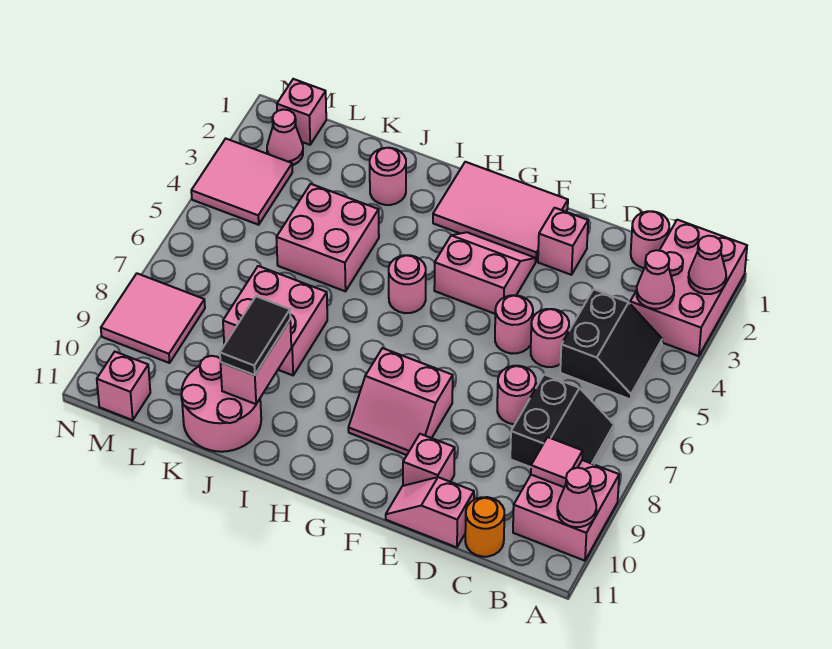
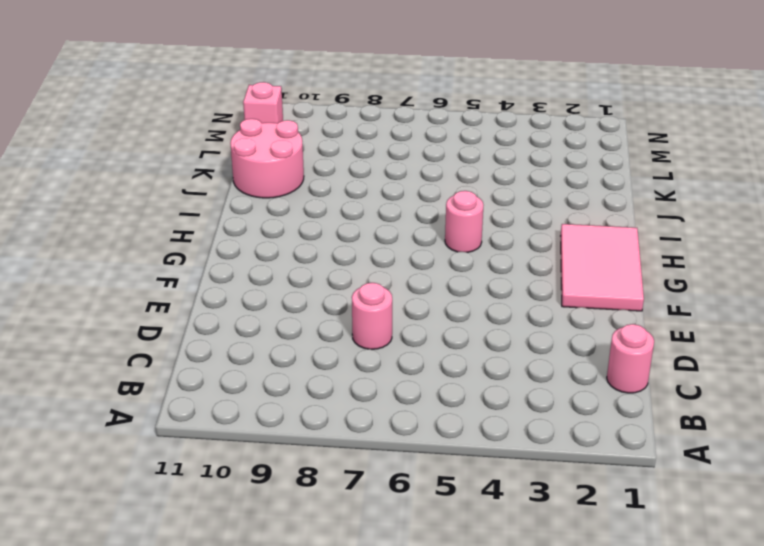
none -> pink brick A1:B3 level 1
none -> pink brick A9:B10 level 1
none -> black slope B4:C5 level 1 top C
none -> black slope B7:C8 level 1 top C

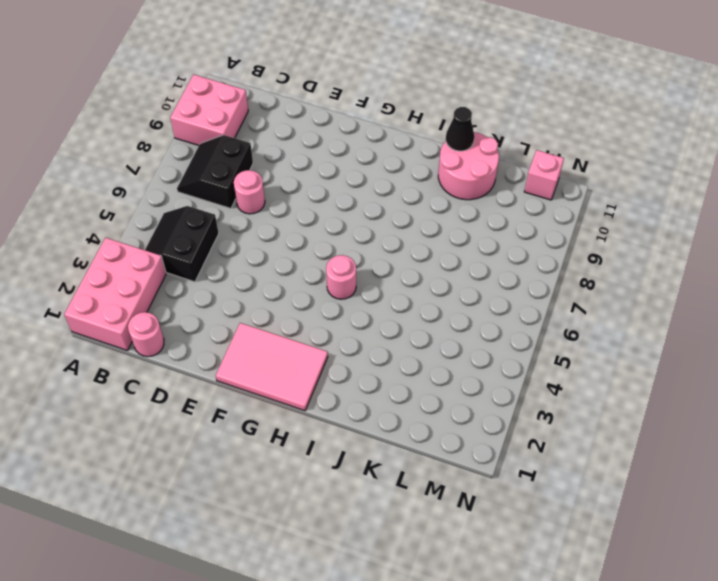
black cone J11 level 2 -> none
none -> orange round brick C11 level 1
none -> pink round brick D5 level 1
none -> pink slope D11:E11 level 1 top D
none -> pink brick E2 level 1

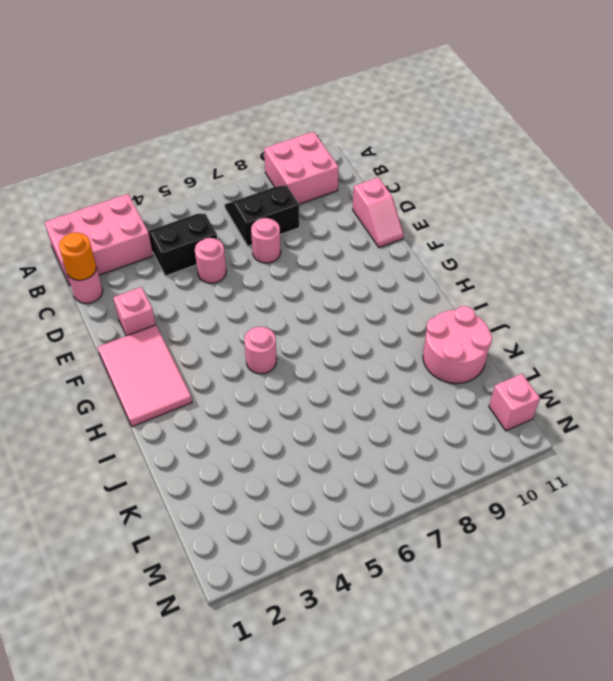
orange round brick C1 level 2 -> orange round brick C11 level 1
none -> pink round brick E5 level 1
none -> pink brick E10 level 1
none -> pink slope F3:G4 level 1 top 4
none -> pink slope F8:G9 level 1 top 8

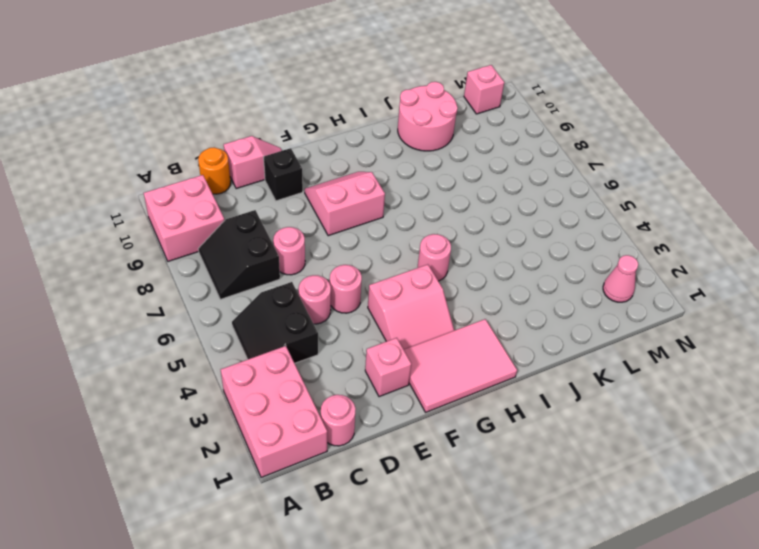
black brick E10 level 1 -> pink brick E10 level 1
none -> pink round brick J2 level 1
none -> pink brick J4:K5 level 1
none -> pink brick J7:K8 level 1
none -> pink brick M1 level 1

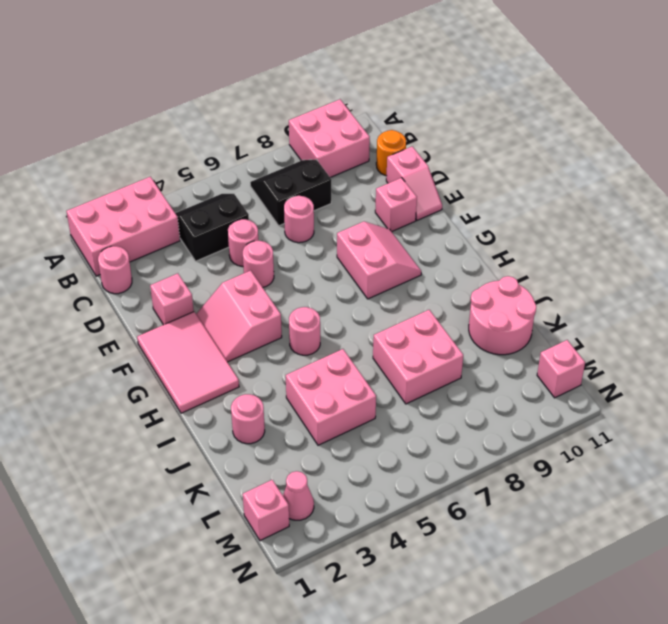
none -> pink tile M3:N4 level 1
none -> pink tile M8:N9 level 1
none -> pink cone A2 level 2
none -> pink cone A10 level 2

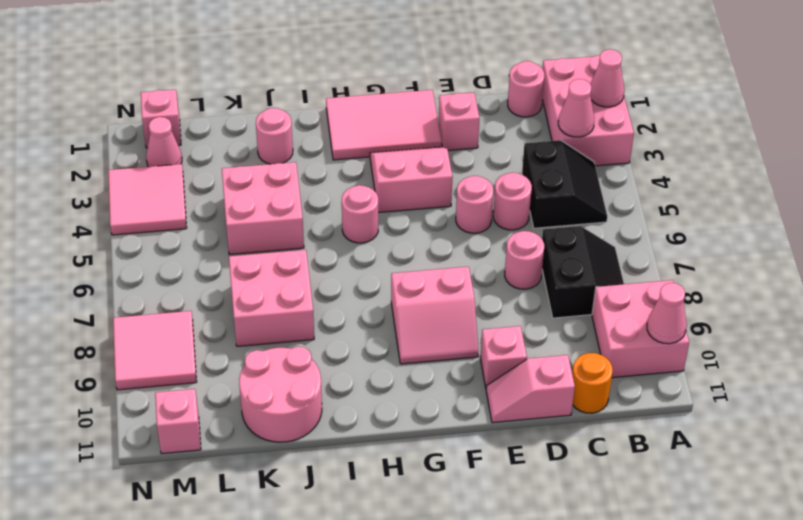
none -> pink tile B9 level 2
none -> pink brick J9:J10 level 2
none -> black tile J9:J10 level 3

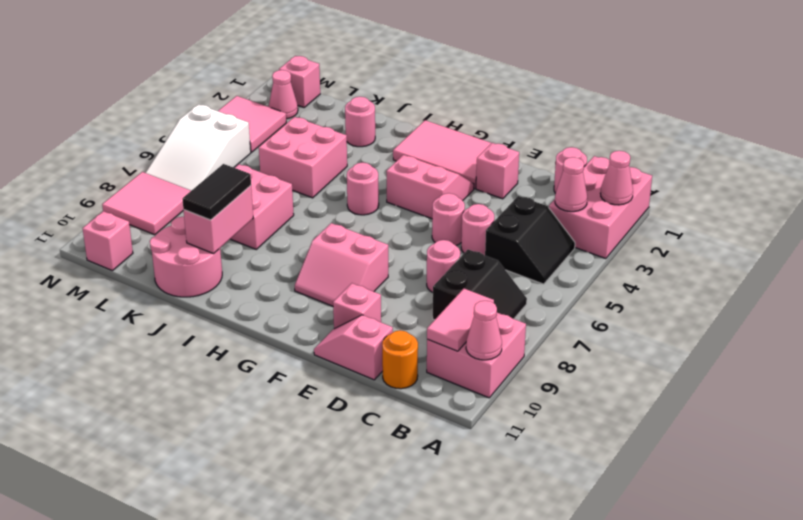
pink tile B9:B10 level 2 -> pink tile B9 level 2
white slope M5:N7 level 1 top 5 -> none

